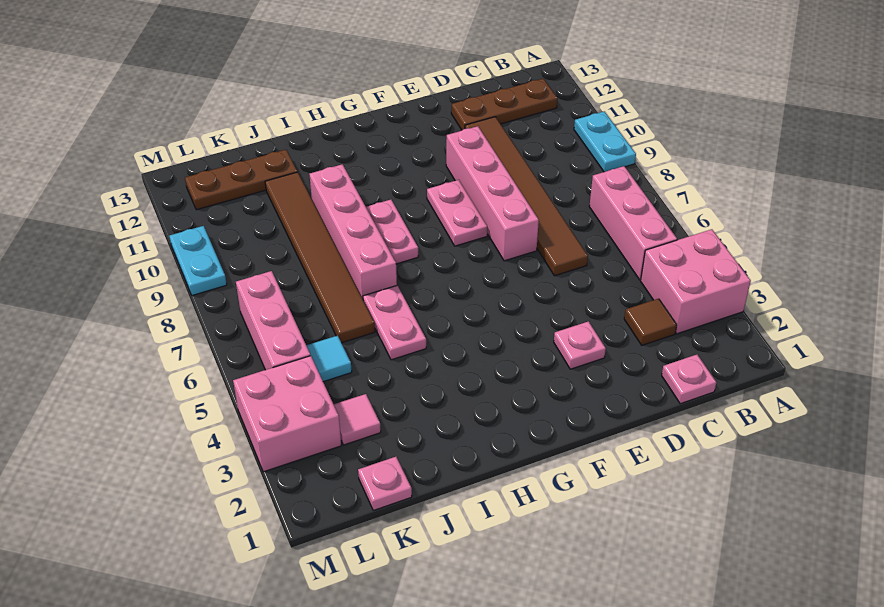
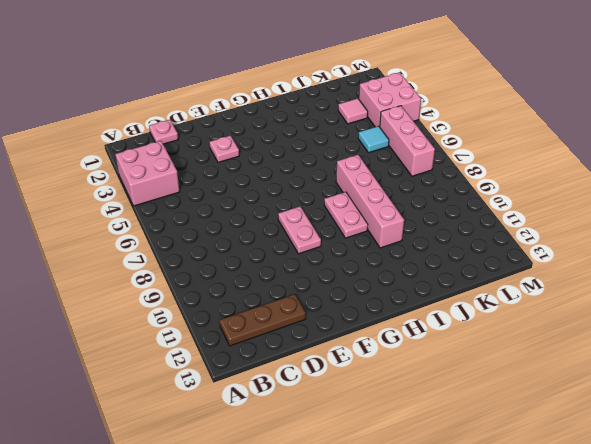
none -> cyan plate A9:A10 level 1
none -> pink brick B5:B7 level 1
none -> brown tile C3 level 1

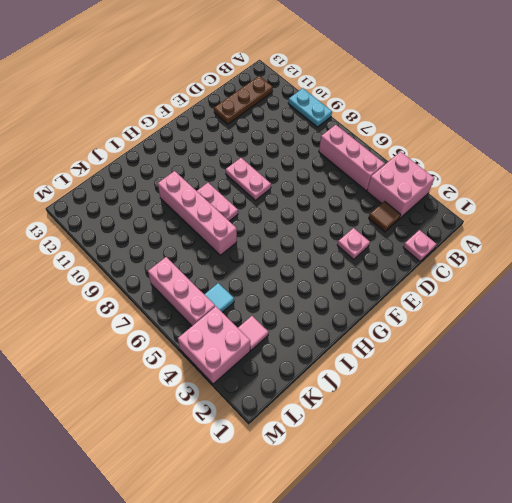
none -> brown tile D6:D11 level 1
none -> pink brick E7:E10 level 1
none -> pink plate I5:I6 level 1

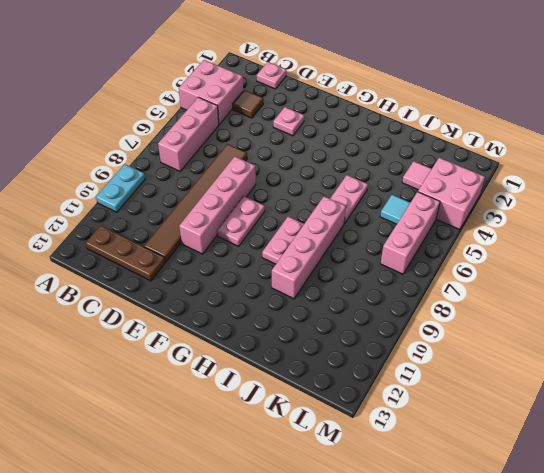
none -> brown tile J6:J11 level 1
none -> brown plate J12:L12 level 1
none -> pink plate K1 level 1

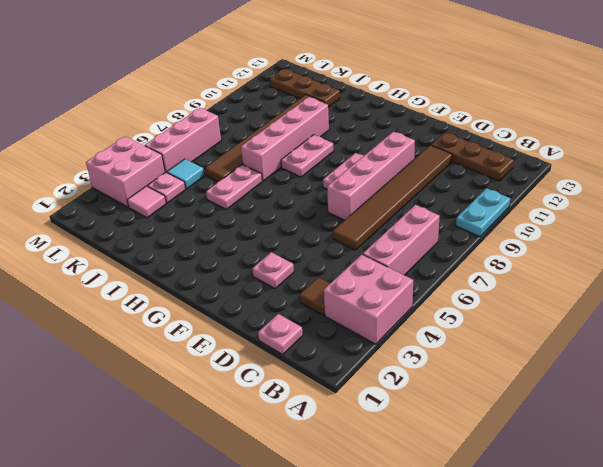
pink plate K4 level 1 -> pink plate K1 level 1
none -> cyan plate M9:M10 level 1

